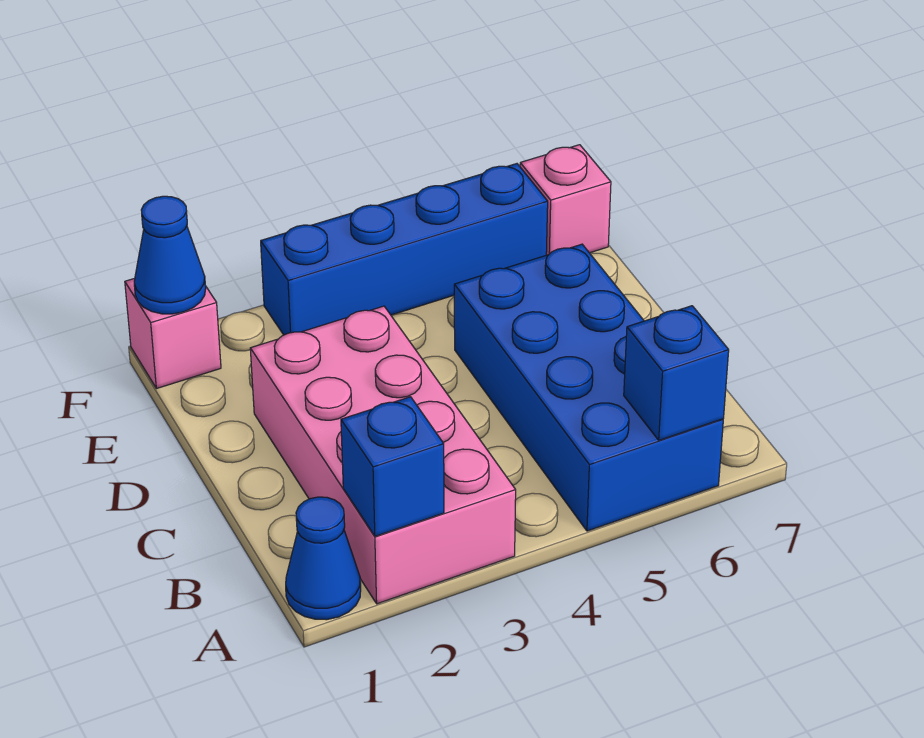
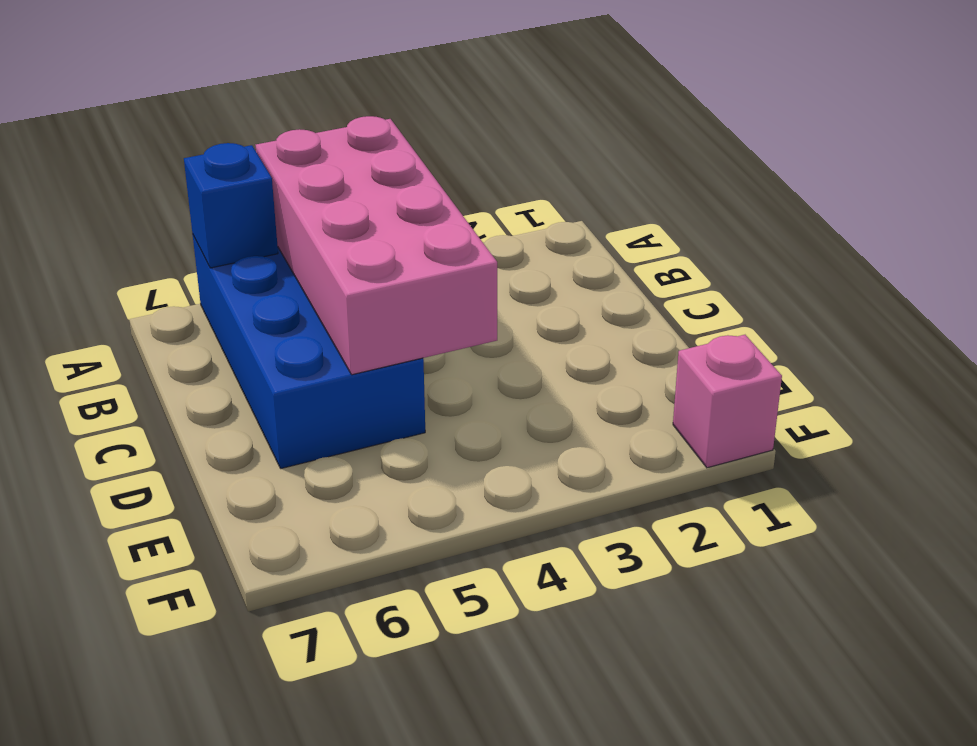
pink brick A4:D5 level 2 -> pink brick A2:D3 level 1
none -> blue cone A1 level 1
none -> blue brick F3:F6 level 1

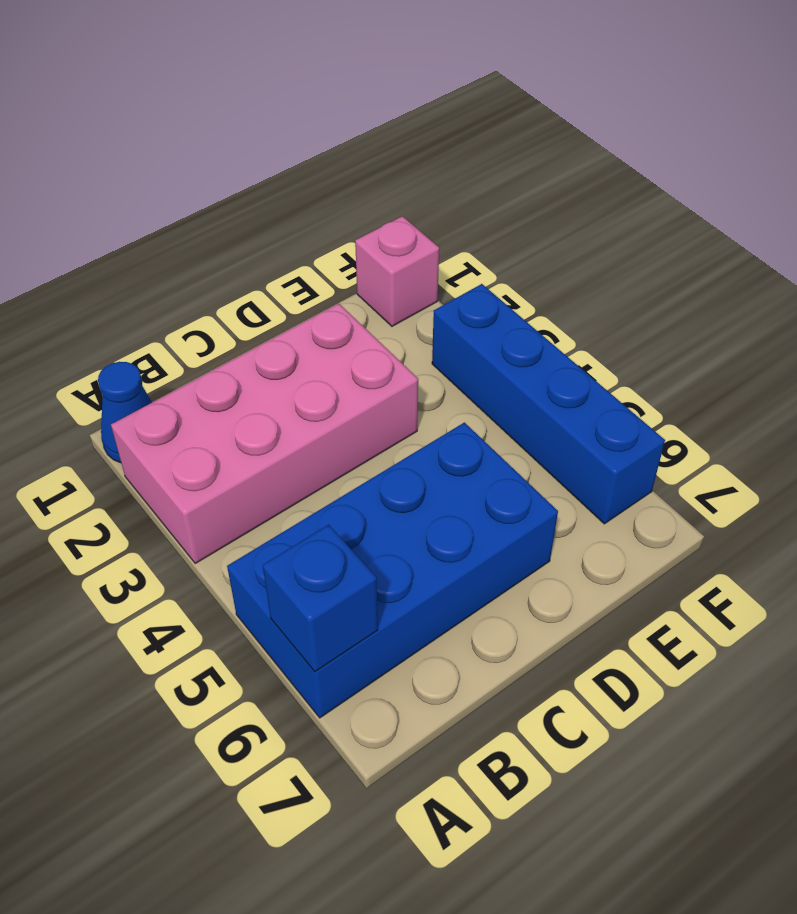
none -> pink brick F7 level 1
none -> blue brick A2 level 2

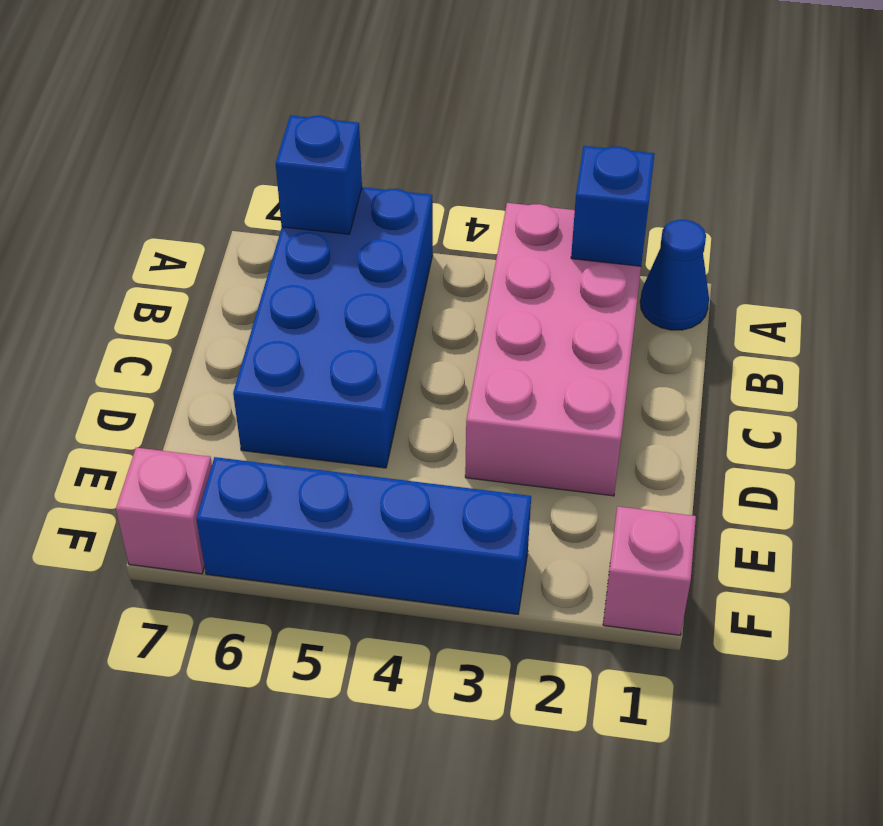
none -> blue cone F1 level 2

